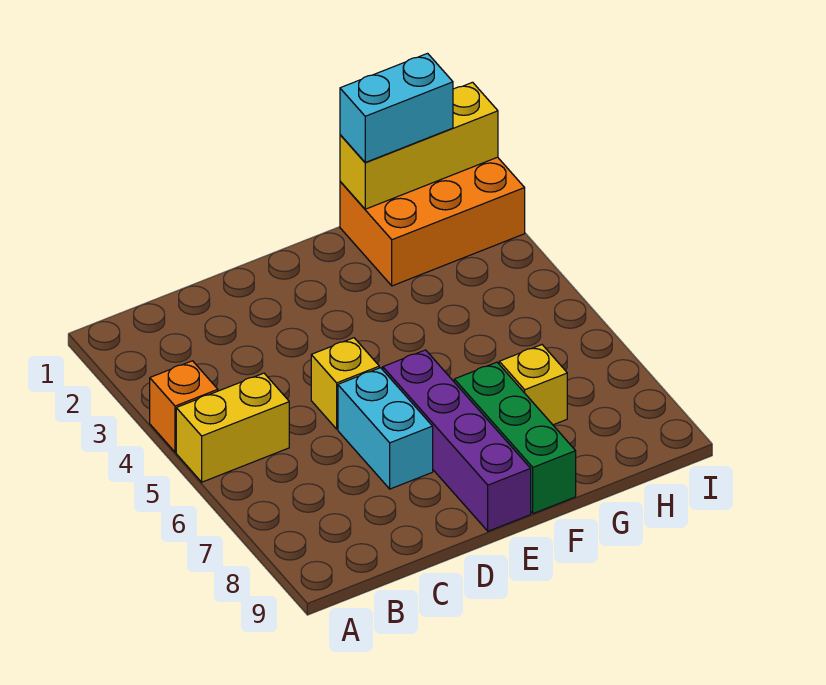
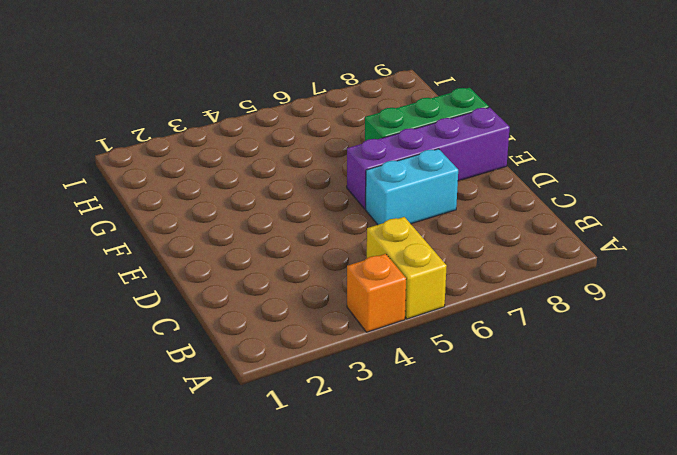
none -> yellow brick D5 level 1
none -> orange brick G1:I2 level 1

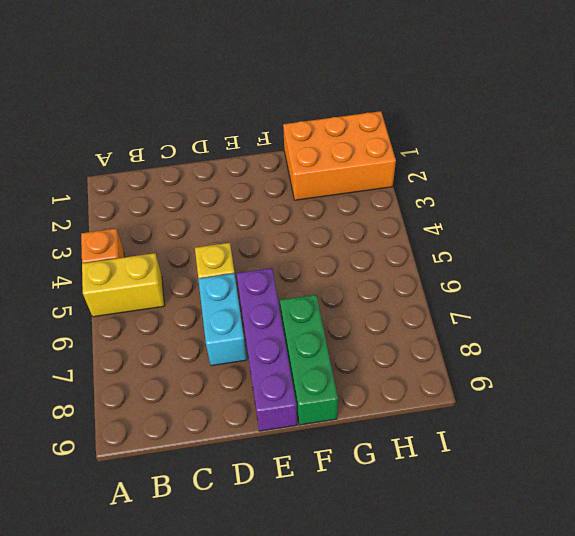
none -> yellow brick G7 level 1
none -> yellow brick G1:I1 level 2

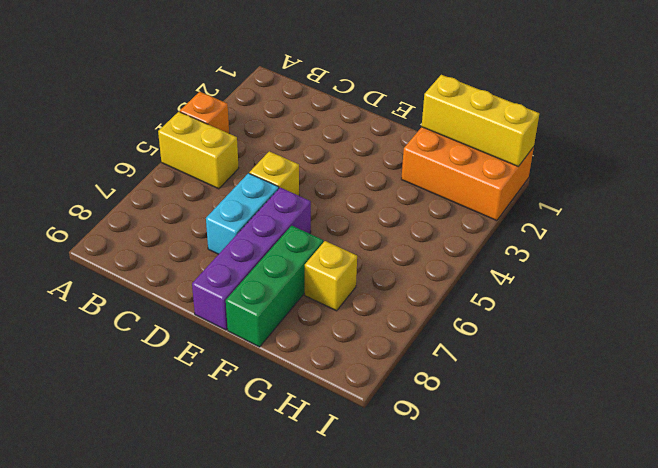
none -> cyan brick G1:H1 level 3

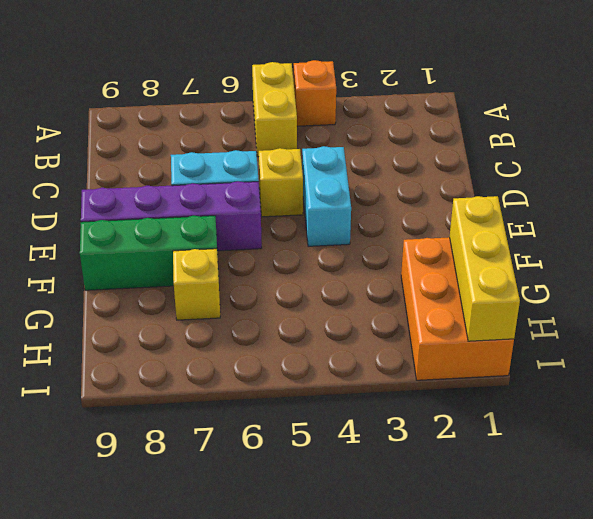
cyan brick D4:E4 level 1 -> cyan brick G1:H1 level 3

